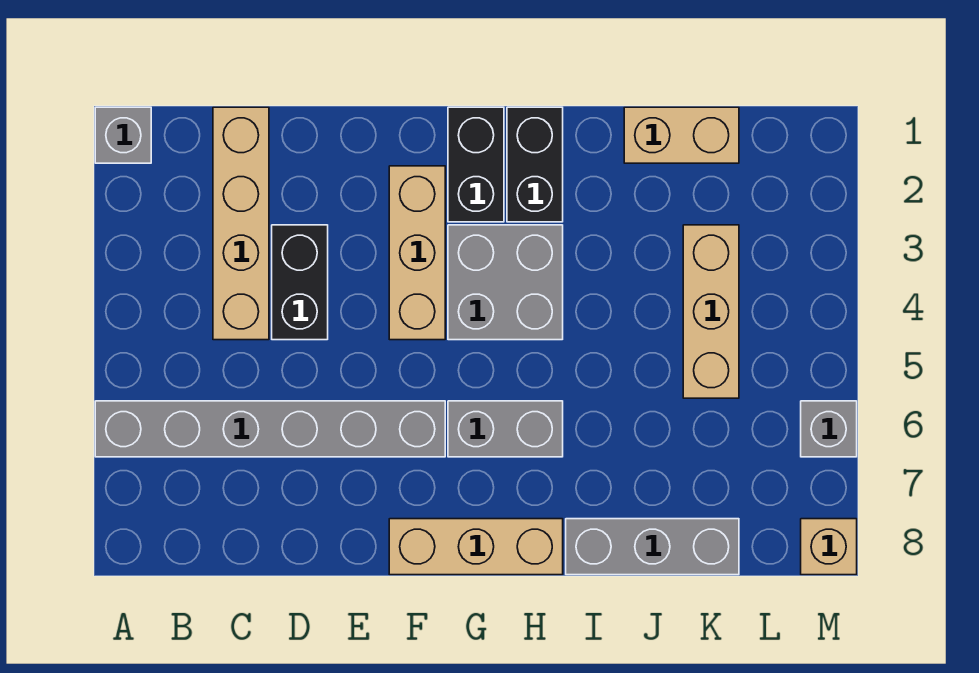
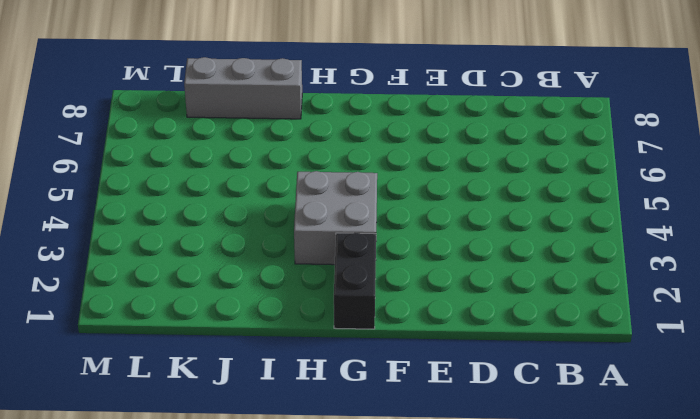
none -> grey brick A1 level 1
none -> grey brick A6:F6 level 1
none -> tan brick C1:C4 level 1

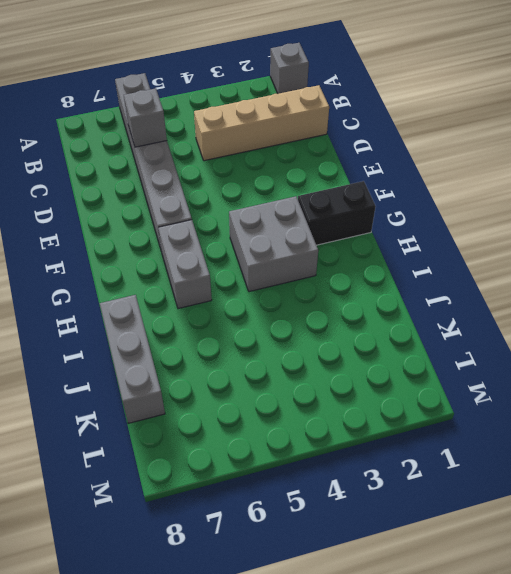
grey brick C6 level 2 -> grey brick M6 level 1
none -> black brick D3:D4 level 1
none -> tan brick F2:F4 level 1
none -> tan brick F8:H8 level 1

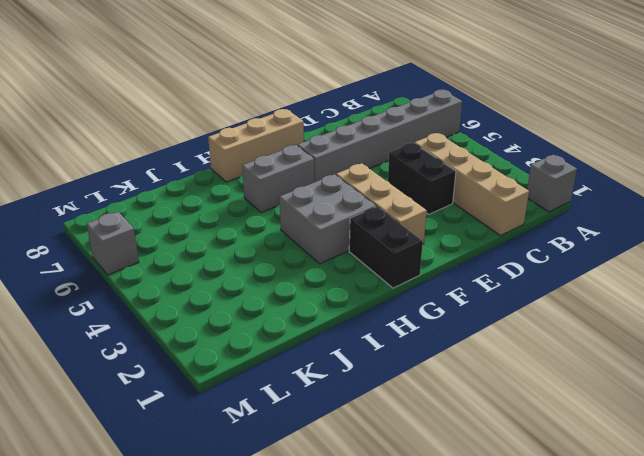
none -> black brick H1:H2 level 1
none -> grey brick I8:K8 level 1
none -> tan brick J1:K1 level 1

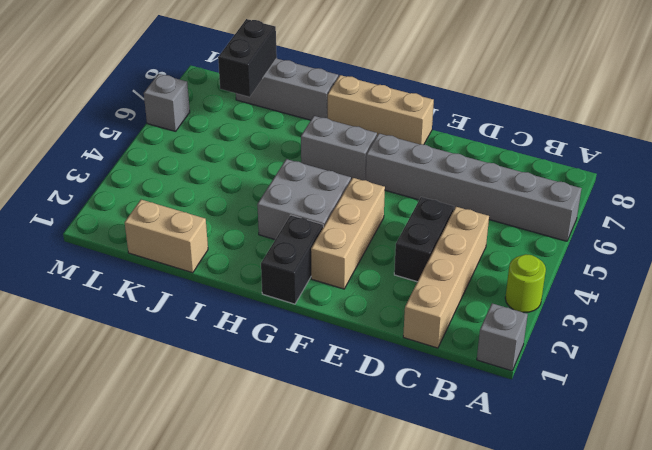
lime round brick A3 level 1 -> none
black brick K7:K8 level 2 -> black brick H1:H2 level 1
none -> tan brick K3:K5 level 1
none -> tan brick M8 level 1

